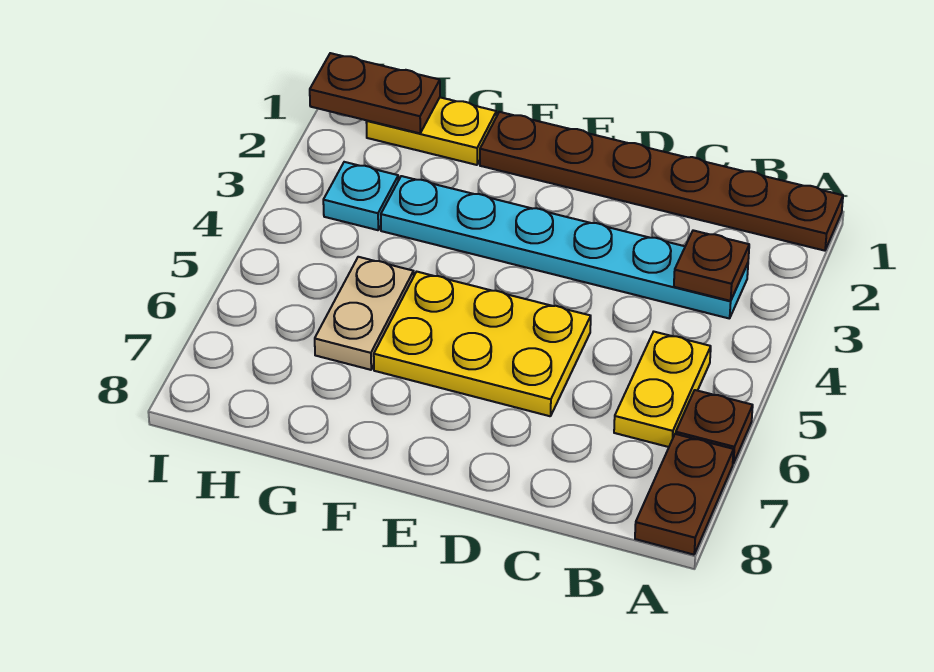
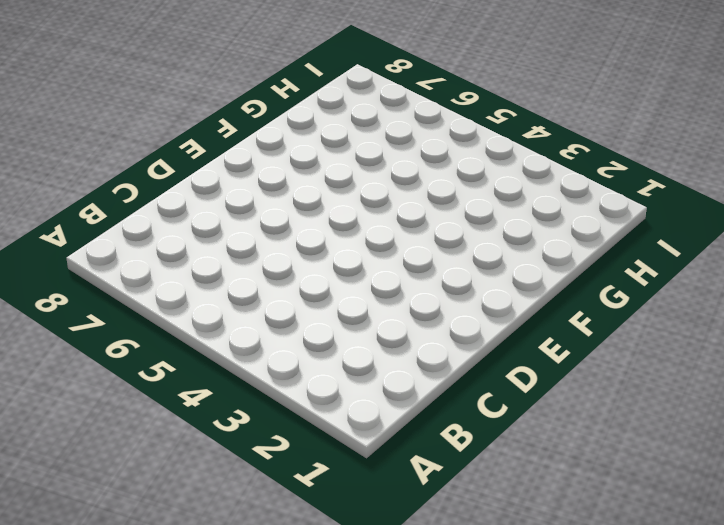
none -> brown plate A1:F1 level 1
none -> brown plate A6 level 1

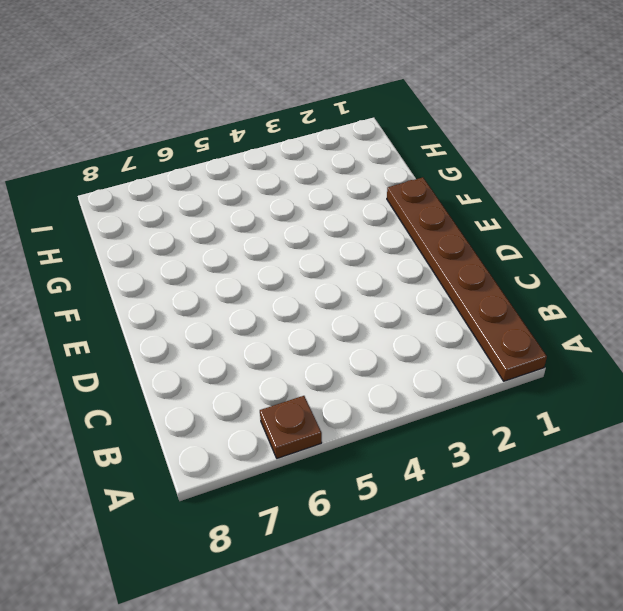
none -> brown plate A7:A8 level 1
none -> cyan plate B3:G3 level 1

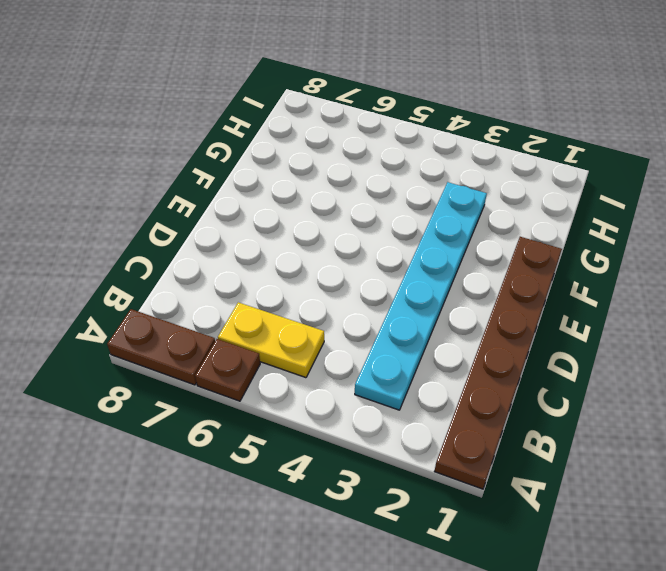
none -> yellow plate D5:F6 level 1
none -> yellow plate G1:H1 level 1

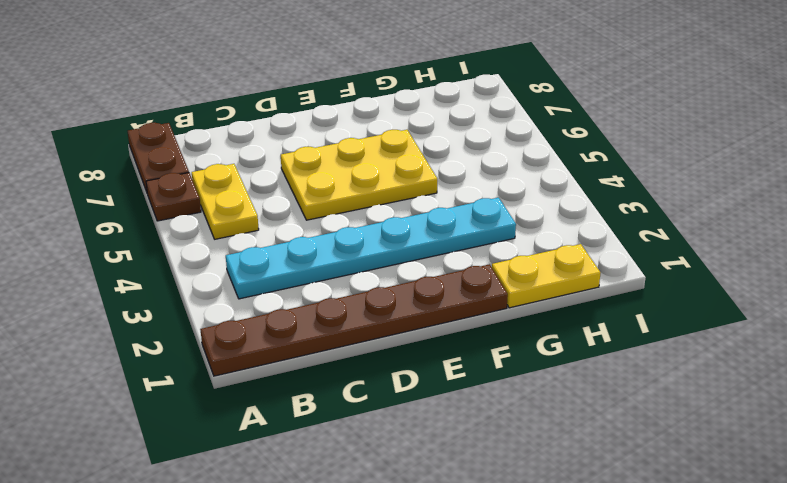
none -> tan plate G5:G6 level 1
none -> cyan plate H3 level 1

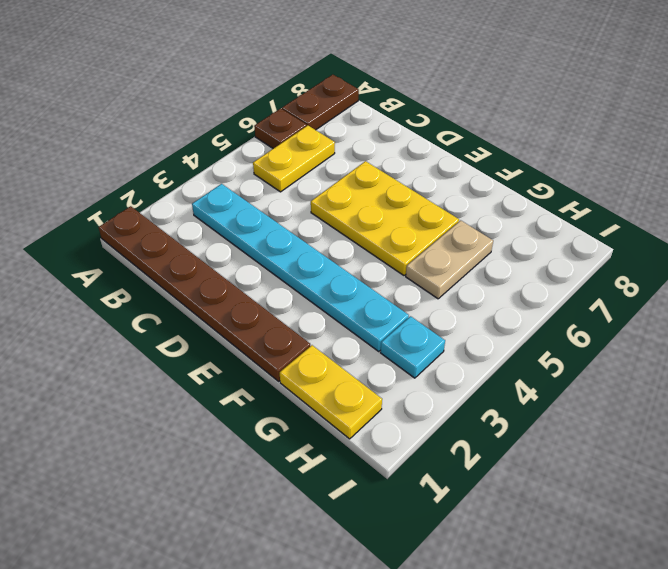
none -> brown plate B3 level 2
none -> brown plate H1:I1 level 2

